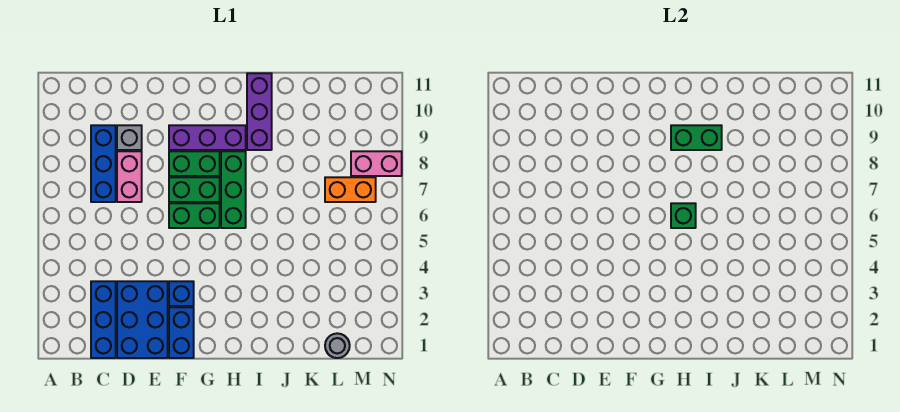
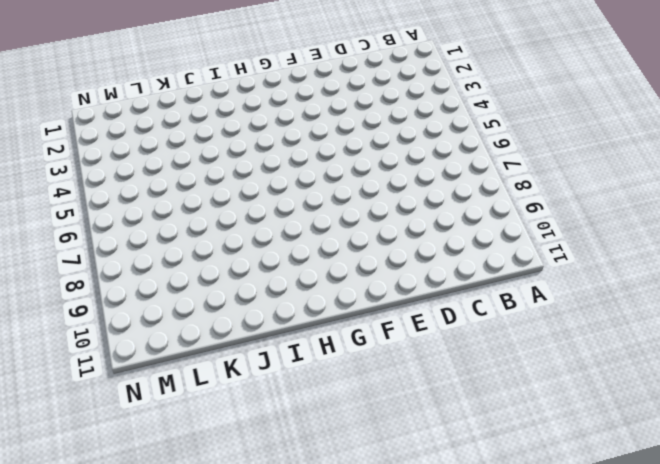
none -> blue brick C1:C3 level 1
none -> blue brick C7:C9 level 1
none -> blue brick D1:E3 level 1

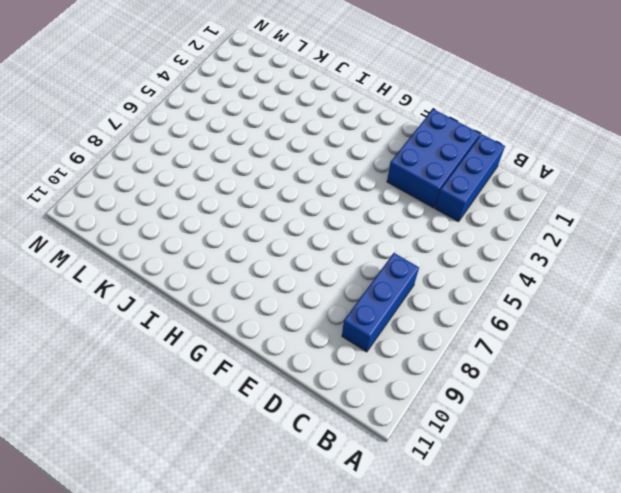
none -> pink brick D7:D8 level 1
none -> grey brick D9 level 1
none -> blue brick F1:F2 level 1

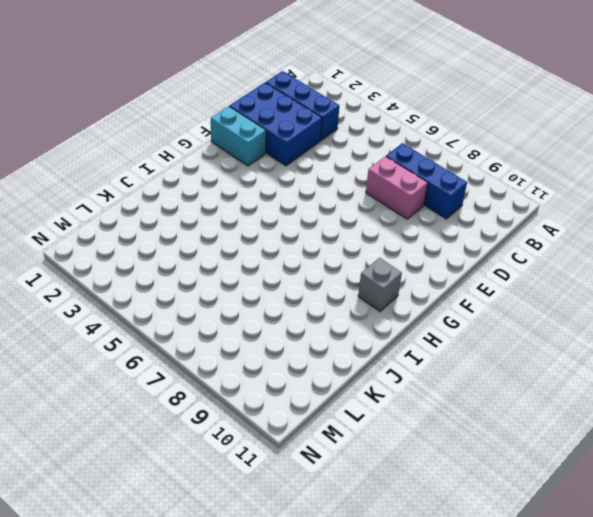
cyan brick F1:F2 level 1 -> blue brick F1:F2 level 1
grey brick H10 level 1 -> grey brick D9 level 1
none -> blue brick F3 level 1
none -> green brick F6:G6 level 1
none -> green brick F7:G7 level 1

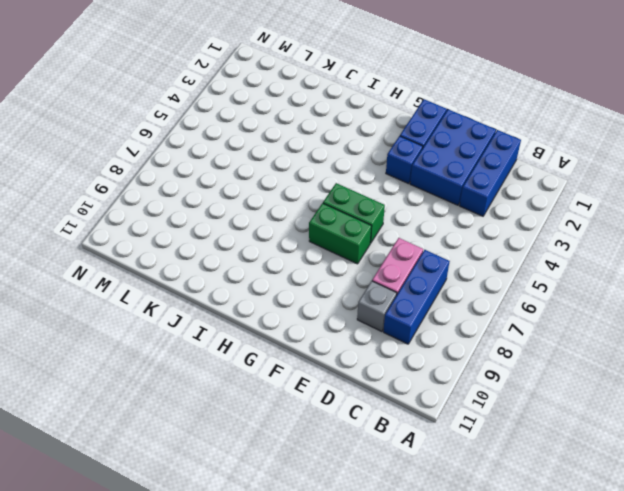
none -> green brick F8:G8 level 1
none -> purple brick F9:H9 level 1
none -> green brick H6:H8 level 1

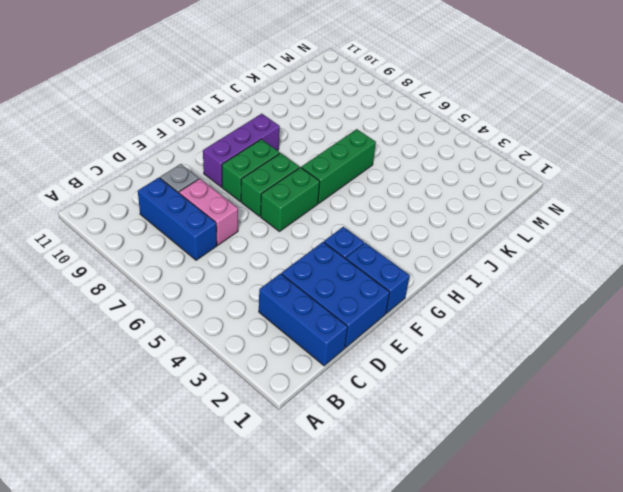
green brick H6:J6 level 1 -> green brick H6:H8 level 1
none -> purple brick I9:I11 level 1
none -> grey round brick L1 level 1
none -> orange brick L7:M7 level 1

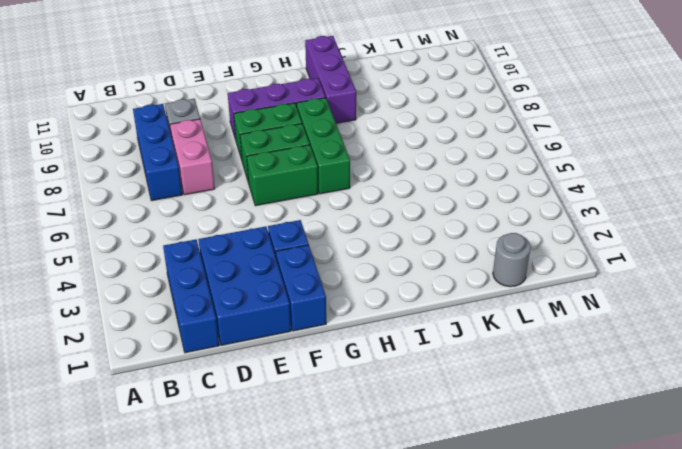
none -> orange brick L7:M7 level 1
none -> pink brick M8:N8 level 1
none -> green brick H6 level 2

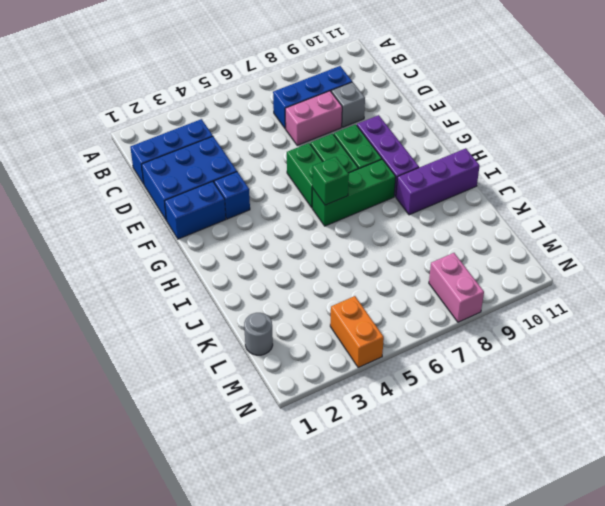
orange brick M4:N4 level 1 -> orange brick L7:M7 level 1
none -> green brick H9:I9 level 2

